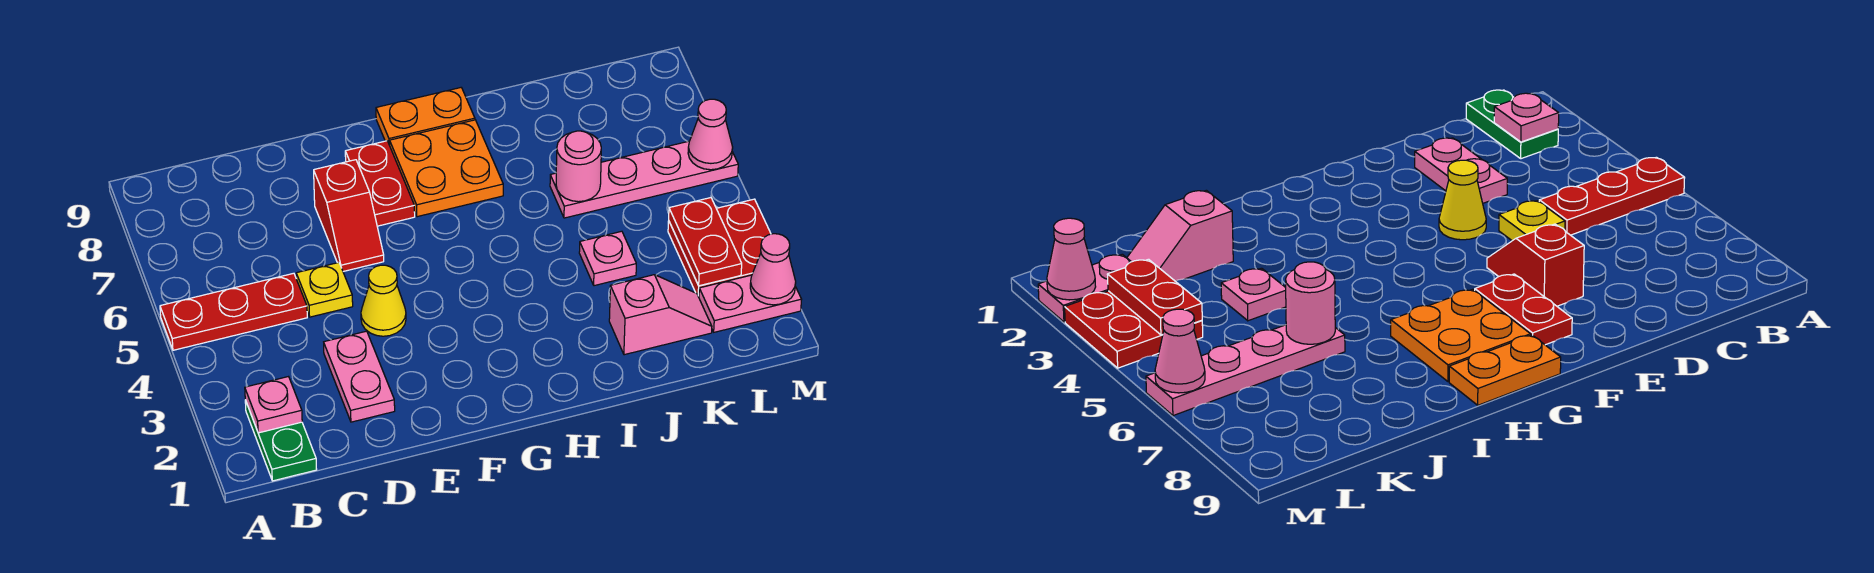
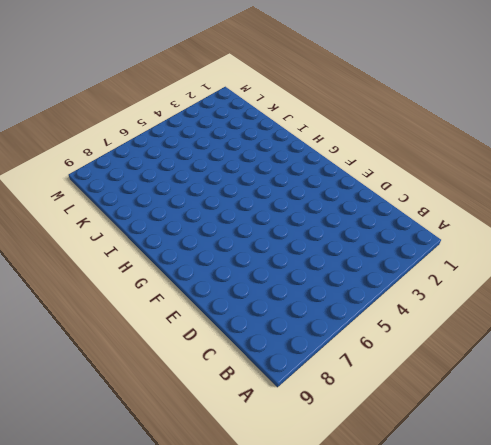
none -> red plate A5:C5 level 1
none -> green plate B1:B2 level 1
none -> pink plate D2:D3 level 1

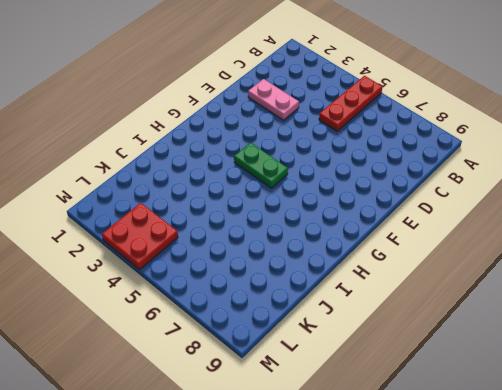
green plate G4:G5 level 1 -> green plate B1:B2 level 1
none -> yellow plate D5 level 1
none -> yellow cone E4 level 1
none -> red slope E6:E7 level 1 top 7

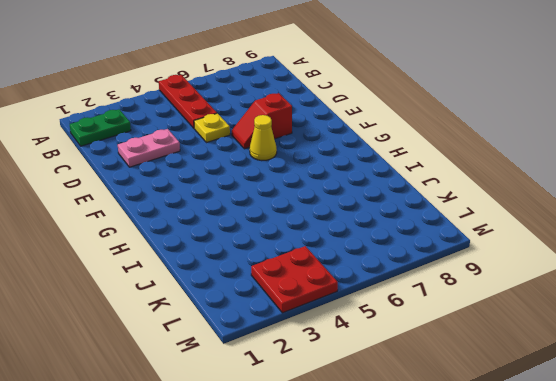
yellow cone F6 level 1 -> yellow cone E4 level 1
none -> red plate F7:F8 level 1
none -> orange plate G7:H8 level 1
none -> orange plate G9:H9 level 1

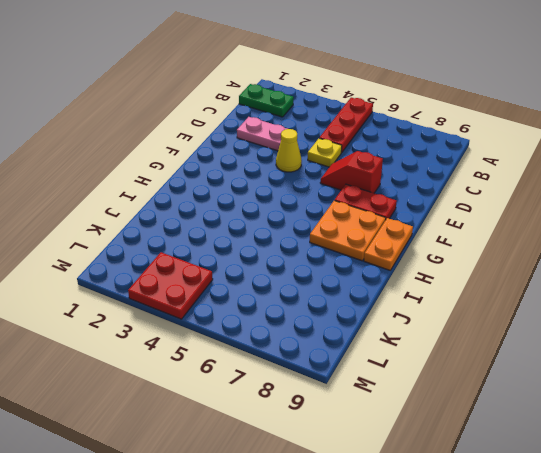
none -> pink slope J2:K2 level 1 top J
none -> pink plate J4 level 1
none -> pink plate J6:M6 level 1

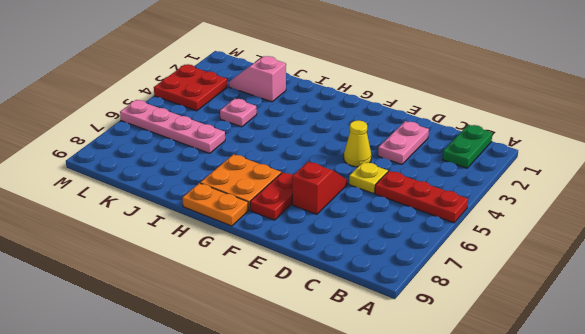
none -> pink plate L2:M2 level 1
none -> pink plate B2 level 2
none -> pink round brick J6 level 2

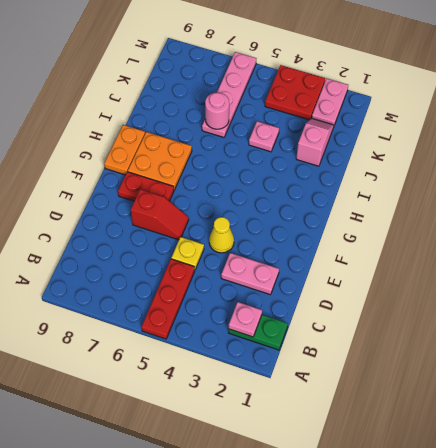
none -> red plate L3:L4 level 2
none -> pink cone M2 level 2
none -> pink cone M6 level 2

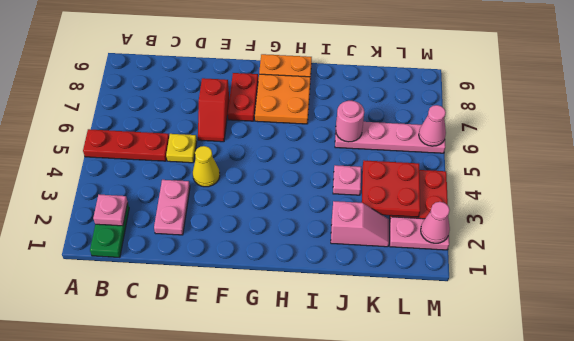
red plate K3:L4 level 2 -> red plate L3:L4 level 2

